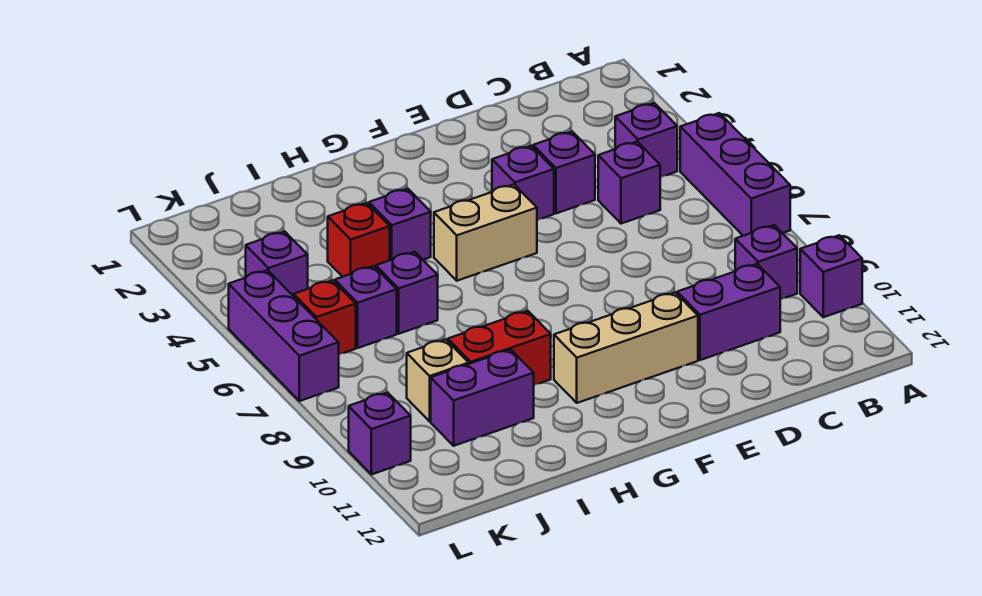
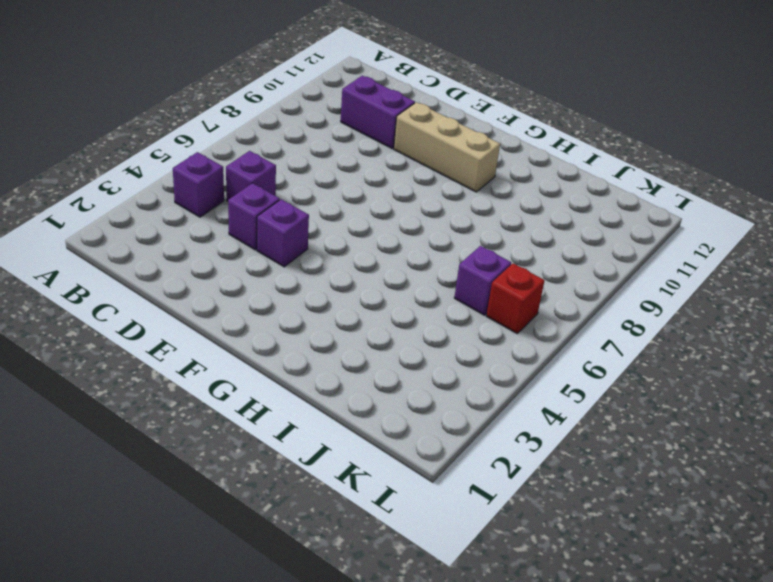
none -> purple brick A5:A7 level 1
none -> purple brick A10 level 1
none -> purple brick B9 level 1

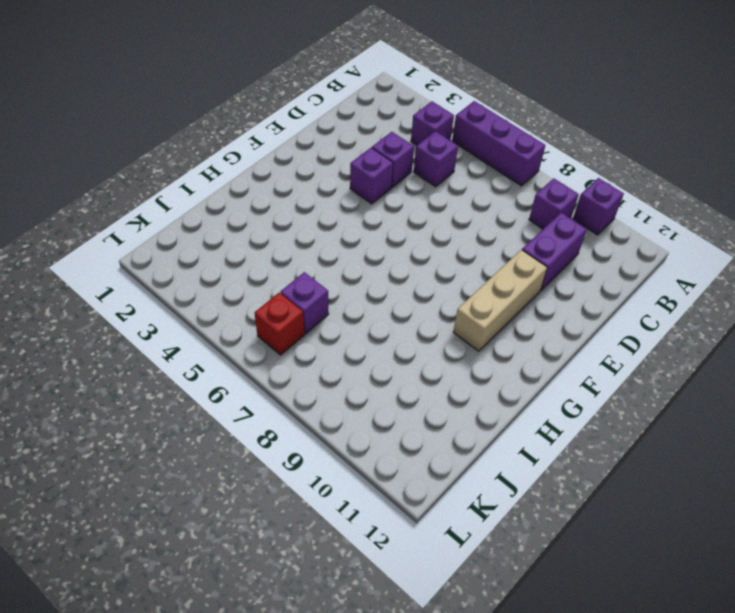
none -> tan brick F5:G5 level 1
none -> purple brick H4 level 1
none -> red brick H9:I9 level 1

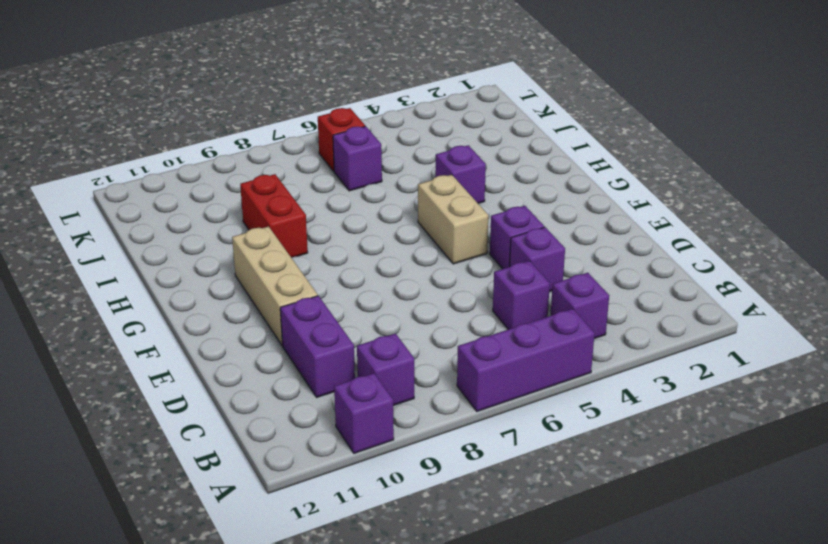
none -> red brick I4 level 1
none -> purple brick I6 level 1
none -> purple brick I10:J10 level 1

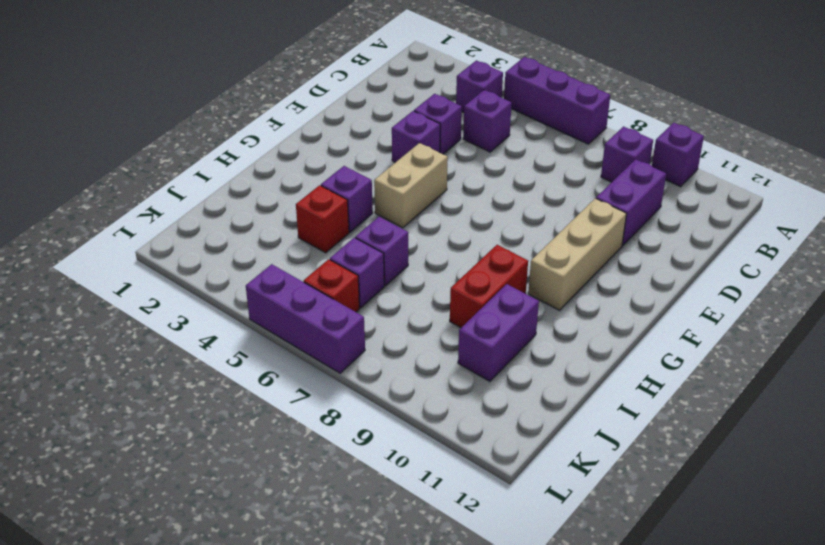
none -> tan brick J9 level 1
none -> purple brick K4 level 1
none -> purple brick L10 level 1

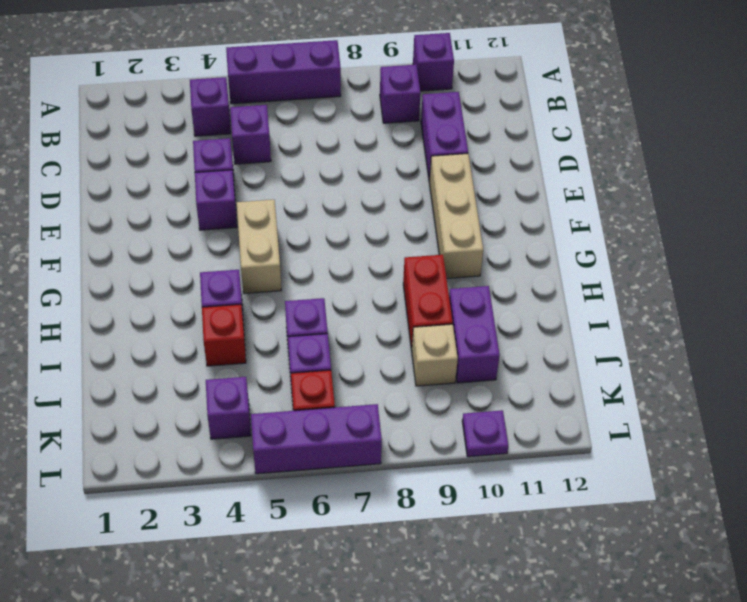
purple plate L10 level 1 -> purple brick L10 level 1

